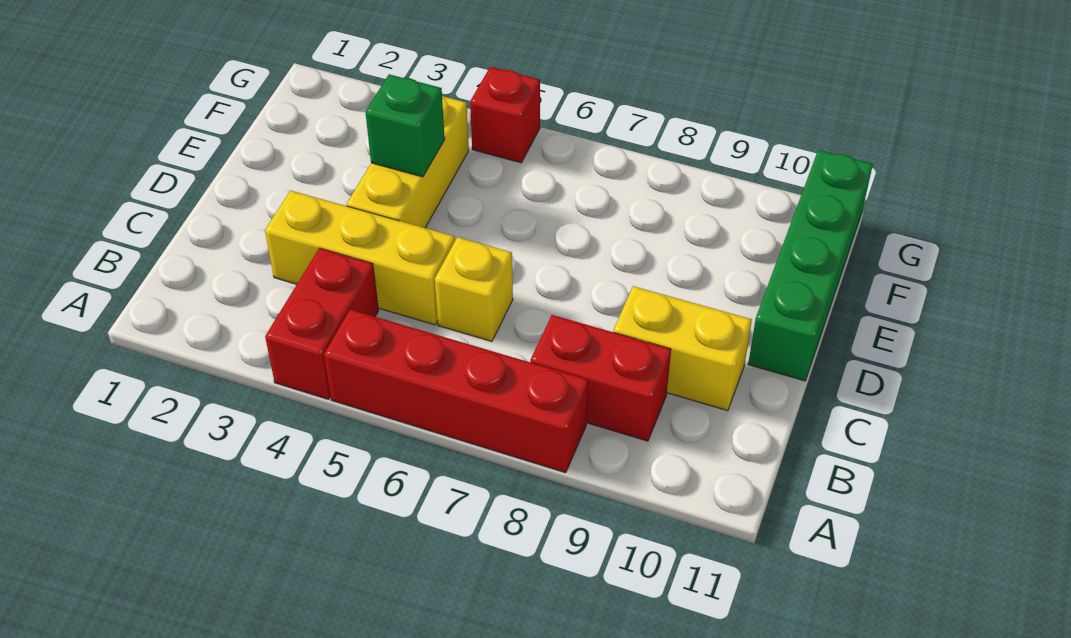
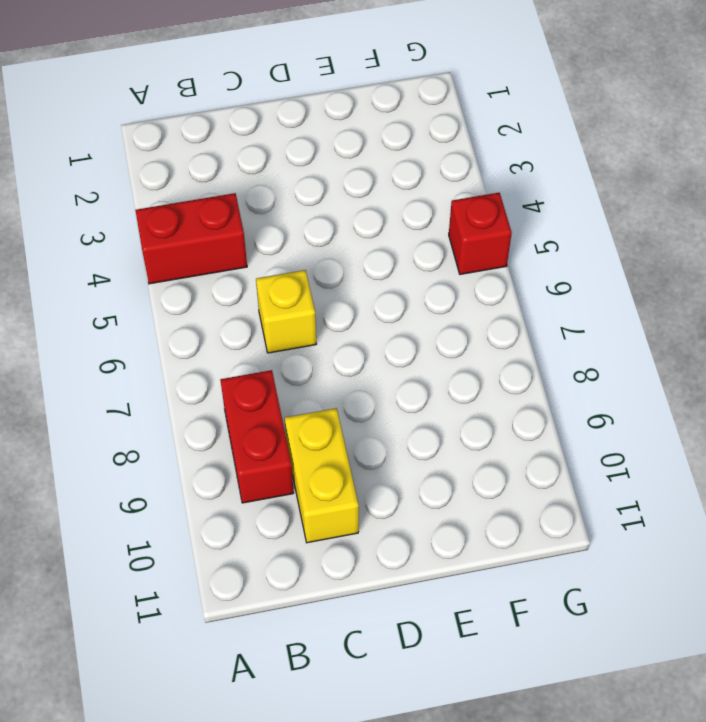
none -> red brick A5:A8 level 1
none -> yellow brick C3:C5 level 1

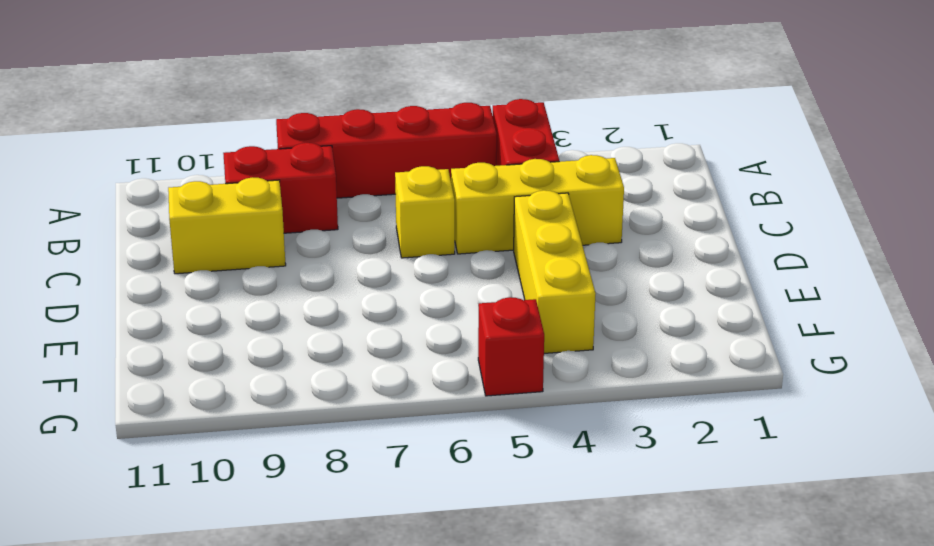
none -> green brick D11:G11 level 1
none -> green brick E4 level 2

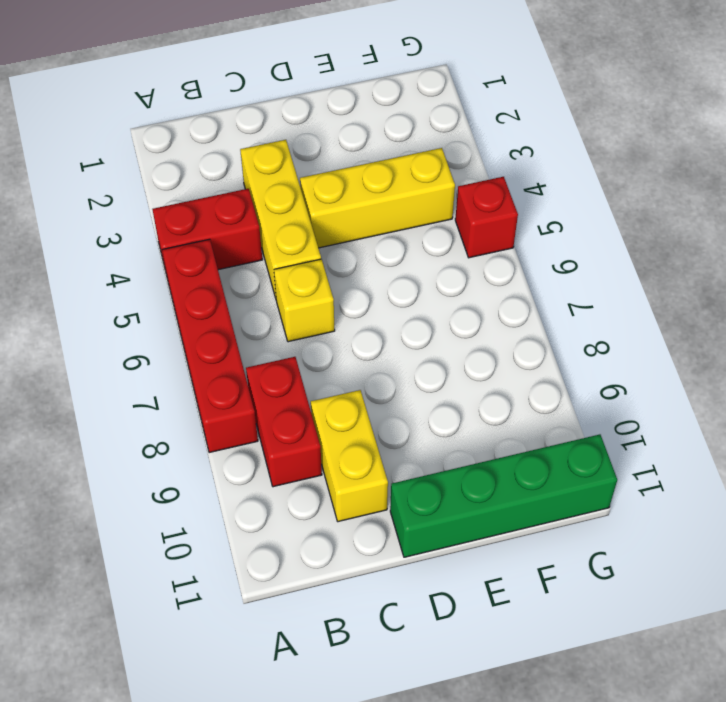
none -> green brick E4 level 2

